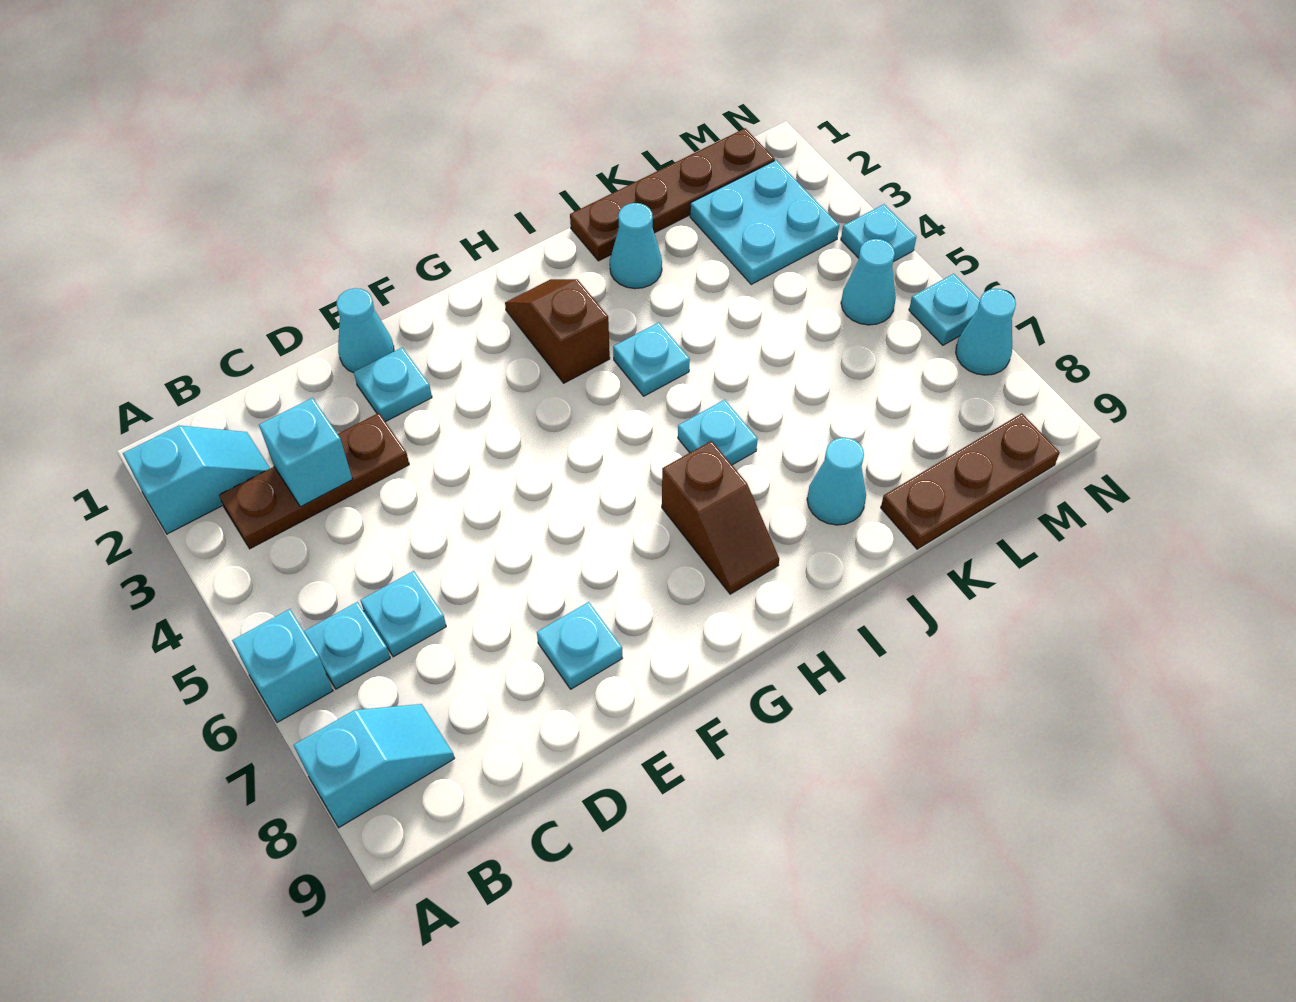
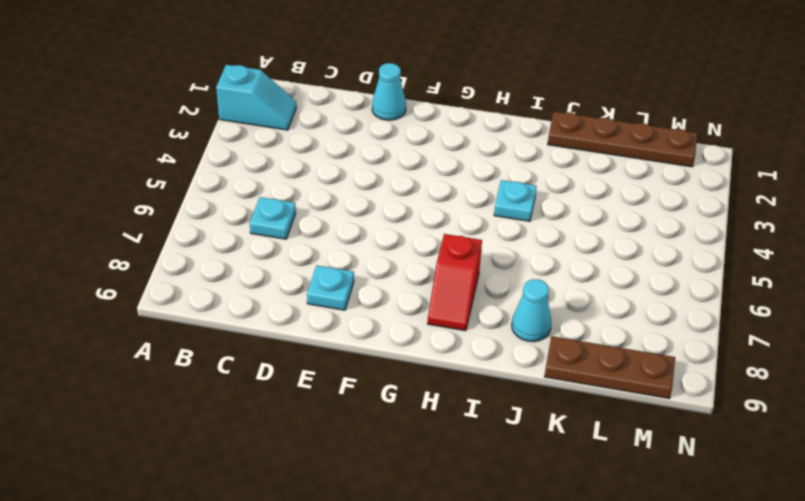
red slope H7:H8 level 1 top 7 -> brown slope H7:H8 level 1 top 7
none -> cyan brick A6 level 1
none -> cyan slope A8:B8 level 1 top A
none -> brown plate B3:D3 level 1

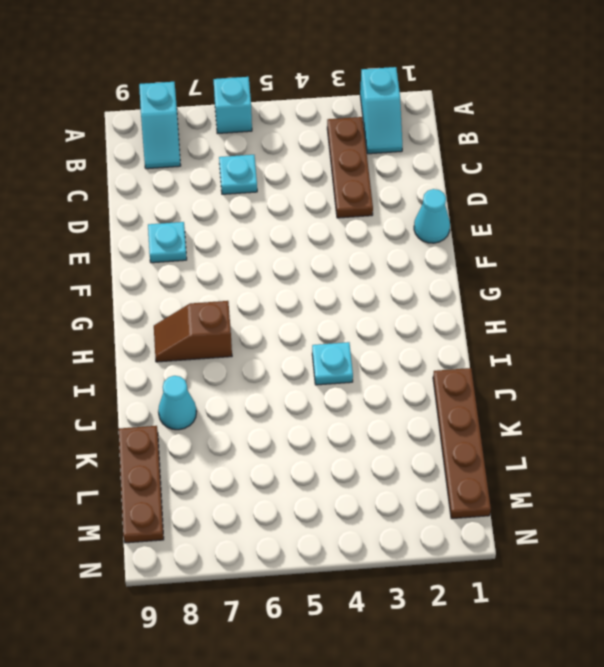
none -> cyan plate B6 level 1
none -> cyan plate E2 level 1
none -> brown slope H2:H3 level 1 top 3

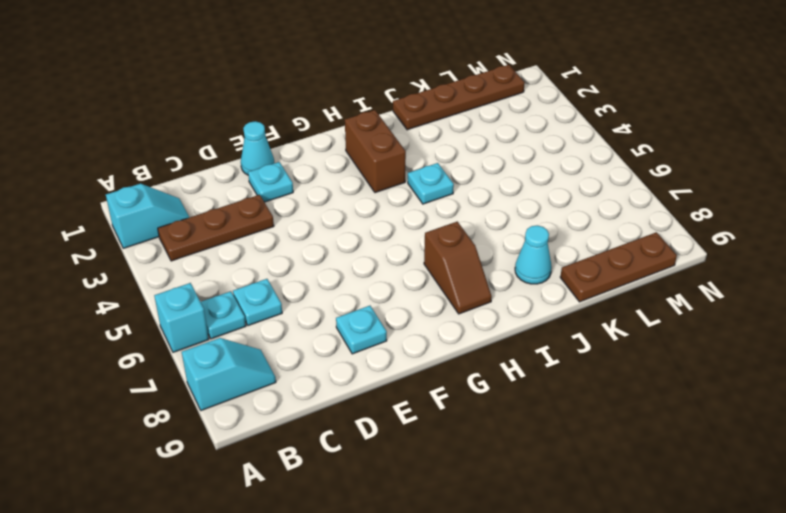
brown brick H2:H3 level 1 -> brown slope H2:H3 level 1 top 3
none -> cyan plate I6 level 1
none -> cyan cone J2 level 1
none -> cyan plate L2:M3 level 1

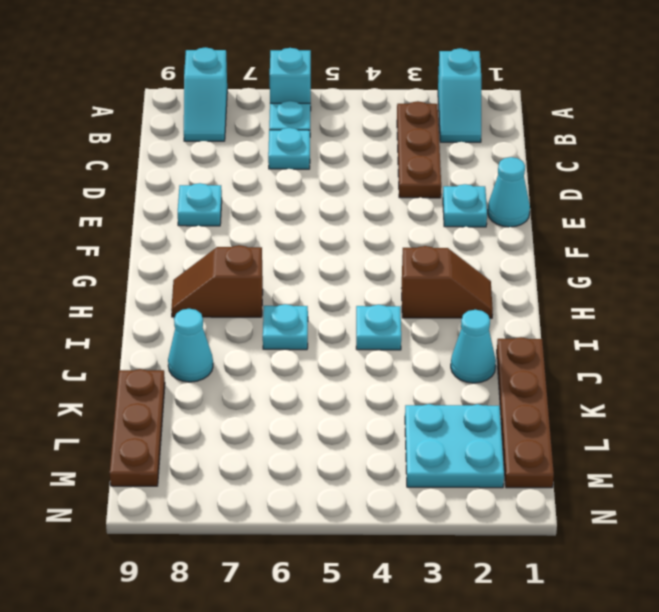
none -> cyan cone M5 level 1
none -> cyan plate N4 level 1
none -> cyan plate N6 level 1

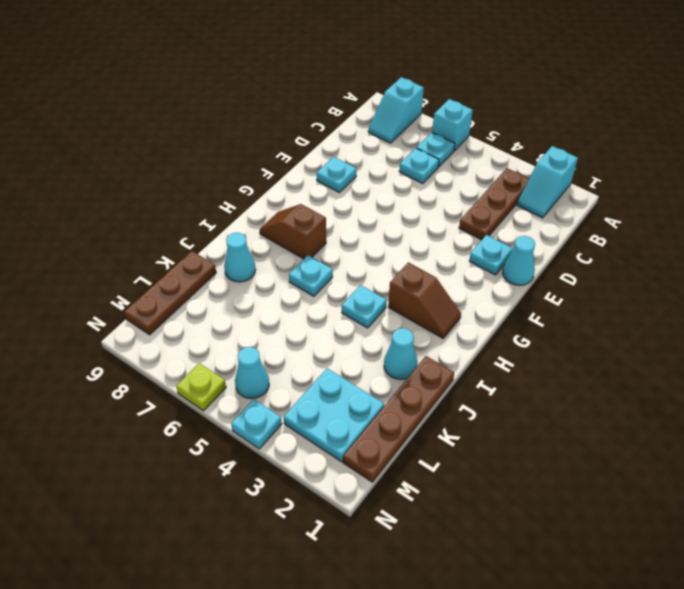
lime plate N6 level 1 -> cyan plate N6 level 1
none -> cyan cone N7 level 1
none -> cyan brick C3 level 2

